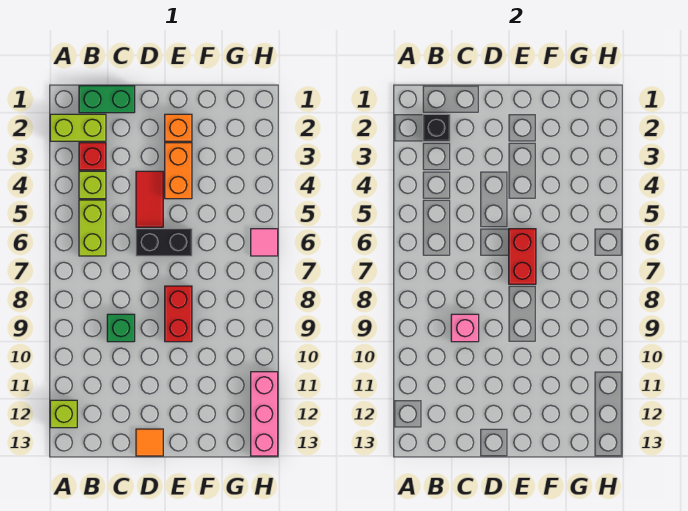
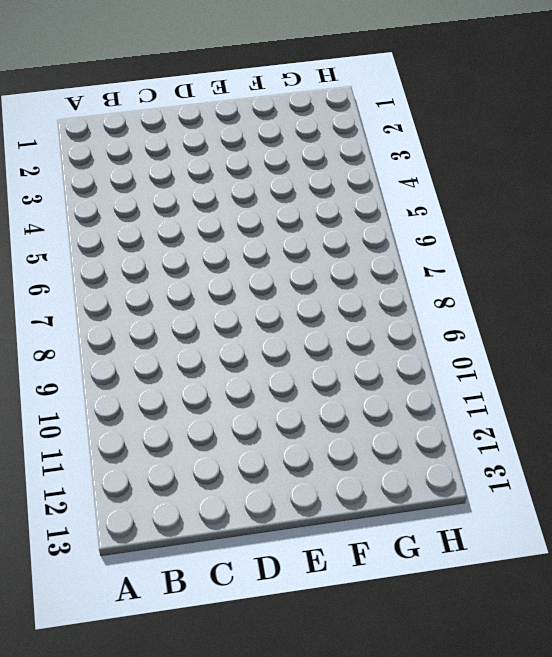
none -> lime brick A2:B2 level 1
none -> lime brick A12 level 1
none -> green brick B1:C1 level 1

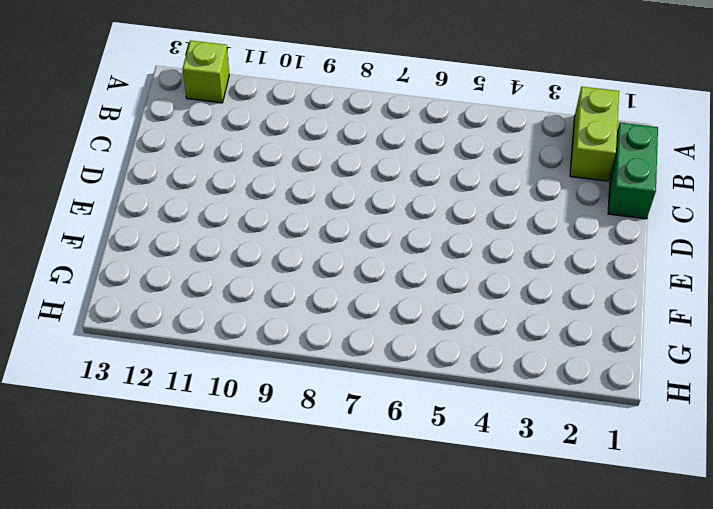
none -> red brick B3 level 1
none -> lime brick B4 level 1
none -> lime brick B5:B6 level 1

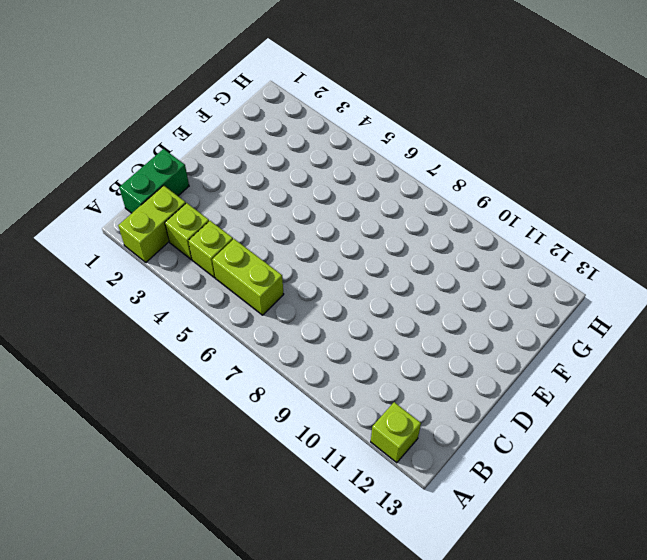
lime brick B3 level 1 -> red brick B3 level 1
none -> green brick C9 level 1
none -> red tile D4:D5 level 1
none -> black brick D6:E6 level 1

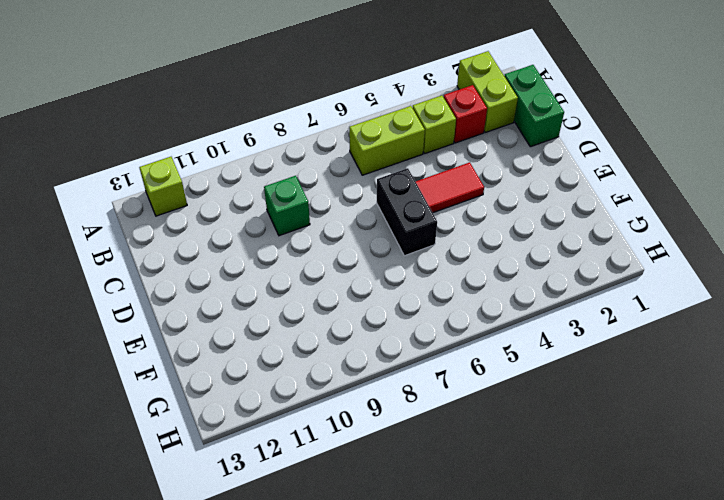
none -> orange tile D13 level 1
none -> orange brick E2 level 1
none -> orange brick E3:E4 level 1

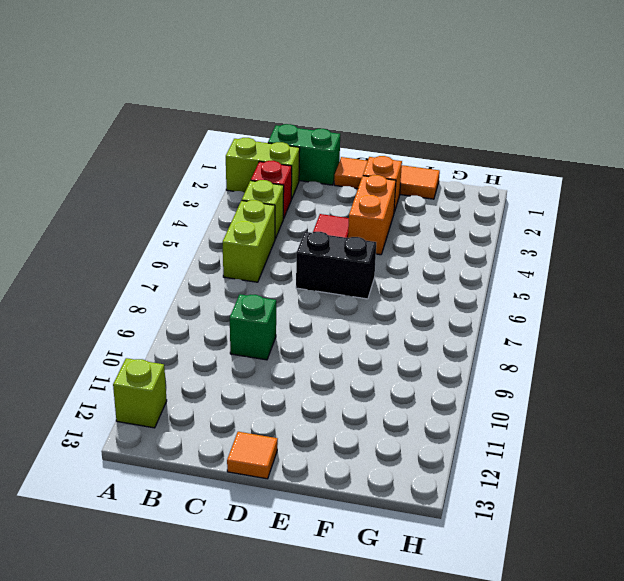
orange tile D1:F1 level 1 -> none
none -> red brick E8:E9 level 1
none -> pink tile H6 level 1
none -> pink brick H11:H13 level 1

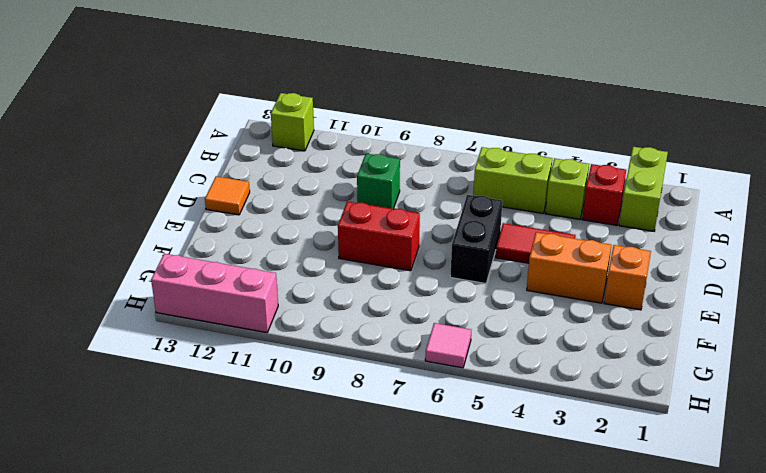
none -> green brick B1:C1 level 1
none -> black brick B2 level 2
none -> pink brick C9 level 2

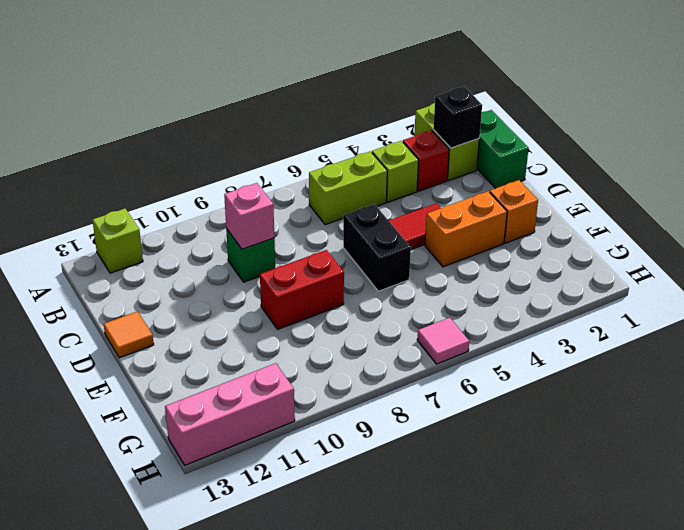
none -> red brick E6:E7 level 2

